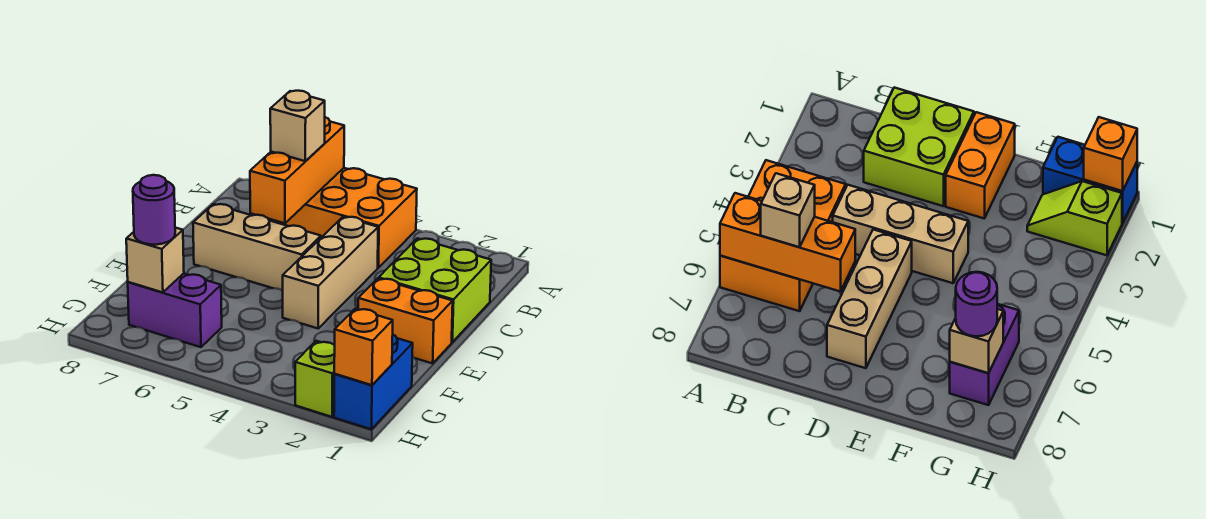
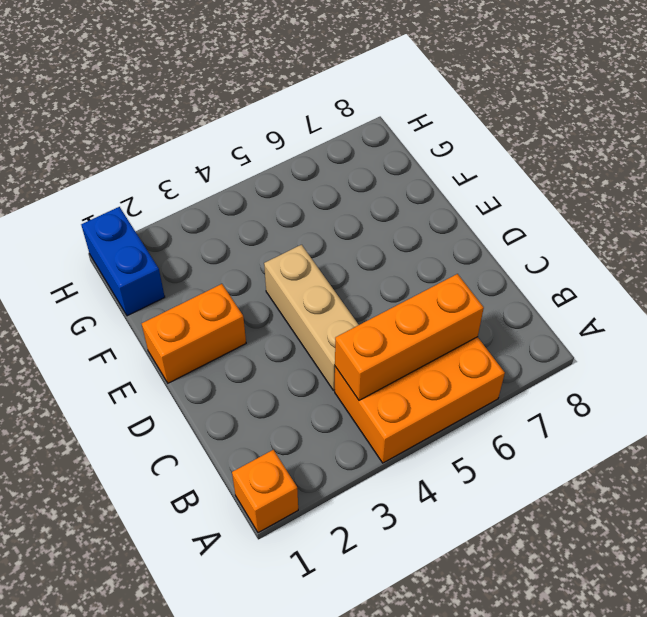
orange brick A1 level 1 -> orange brick H1 level 2
orange brick B4:B6 level 2 -> orange brick A6:C6 level 2
none -> lime brick C1:D2 level 1
none -> tan brick D5:D7 level 1
none -> lime slope G2:H2 level 1 top H

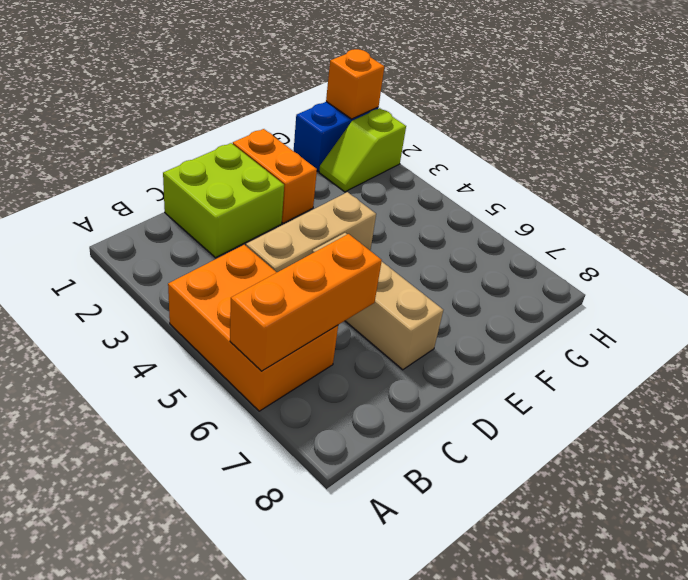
none -> purple brick G6:G7 level 1
none -> tan brick G7 level 2
none -> tan brick B6 level 3

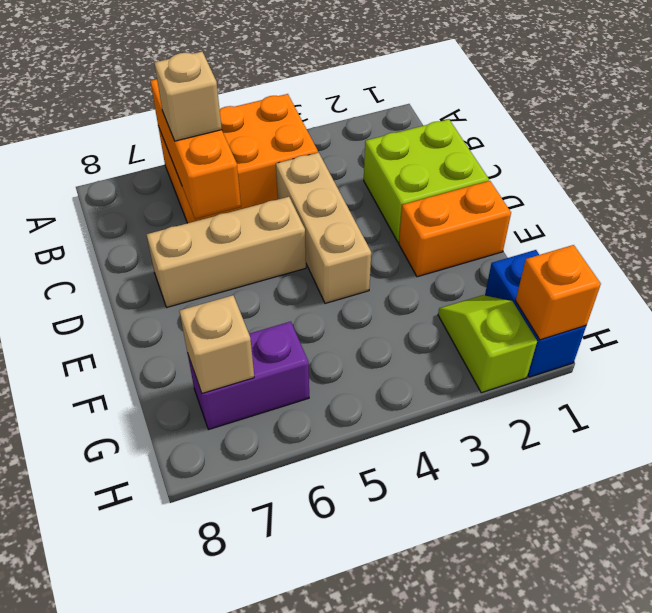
none -> purple round brick G7 level 3

